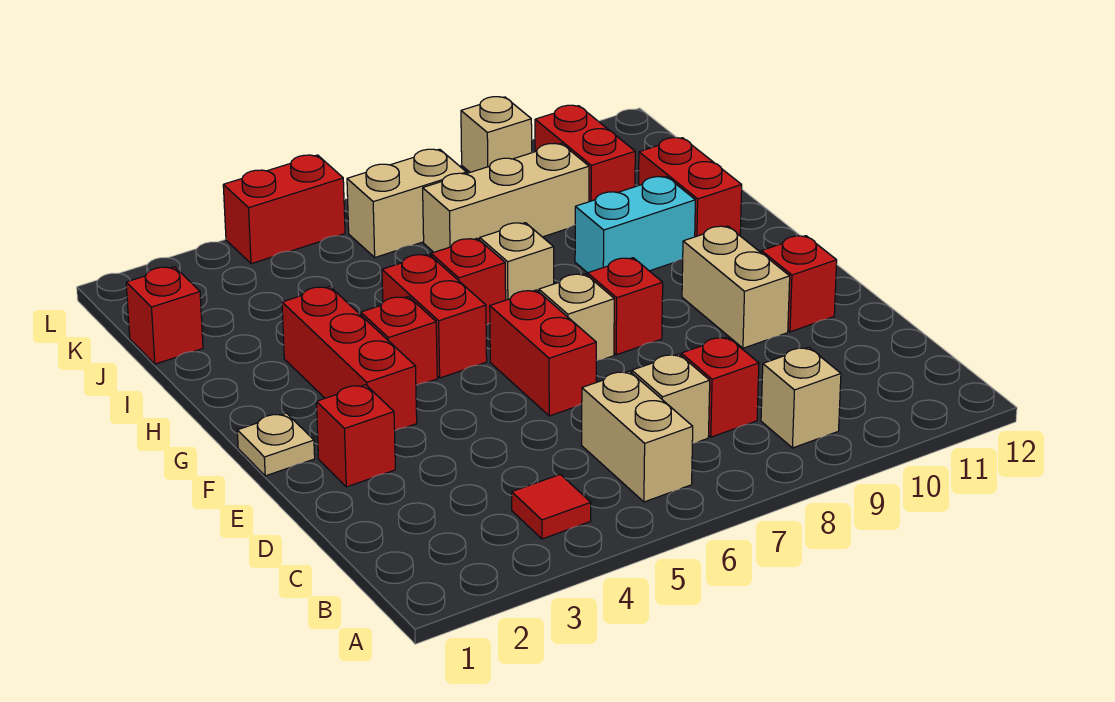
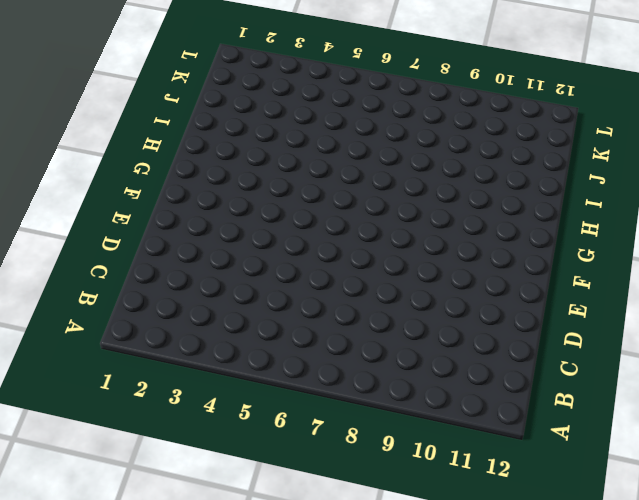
none -> red tile B4 level 1
none -> tan brick B6:C6 level 1
none -> tan brick B9 level 1

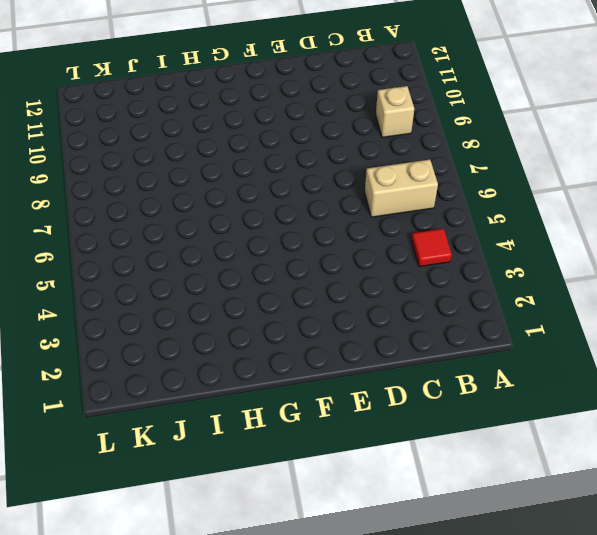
none -> tan brick C7 level 1
none -> red brick C8 level 1
none -> red brick E2 level 1

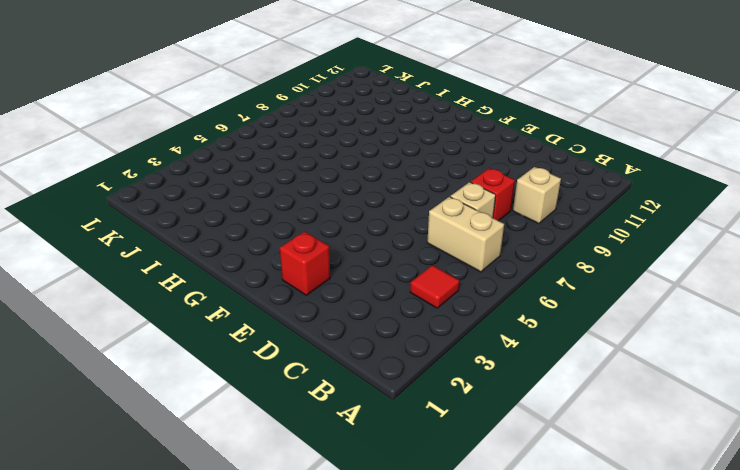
none -> red brick E6:F6 level 1
none -> tan brick E10:F10 level 1
none -> red brick E11 level 1

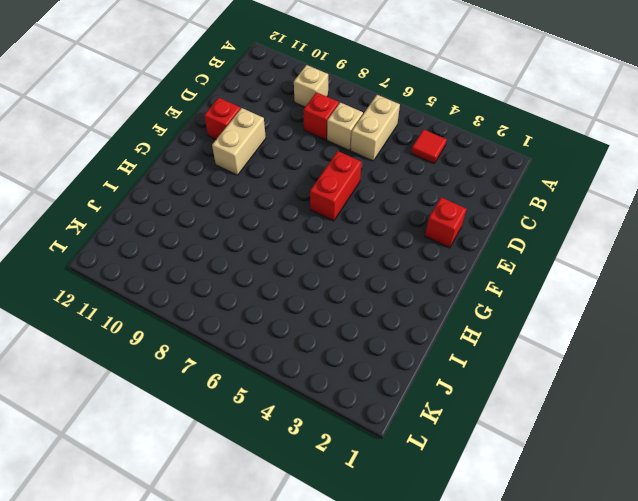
none -> tan plate F1 level 1
none -> red brick F3:H3 level 1
none -> tan brick F7 level 1

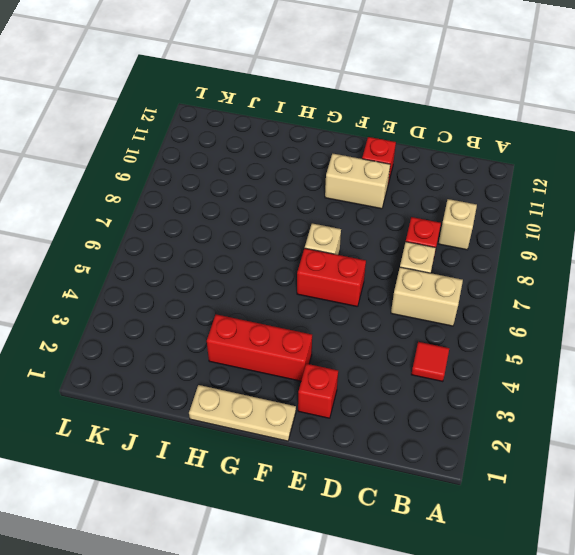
tan plate F1:H1 level 1 -> tan plate F1 level 1
none -> red brick F8 level 1
none -> red brick G4 level 1
none -> red brick G5:H5 level 1

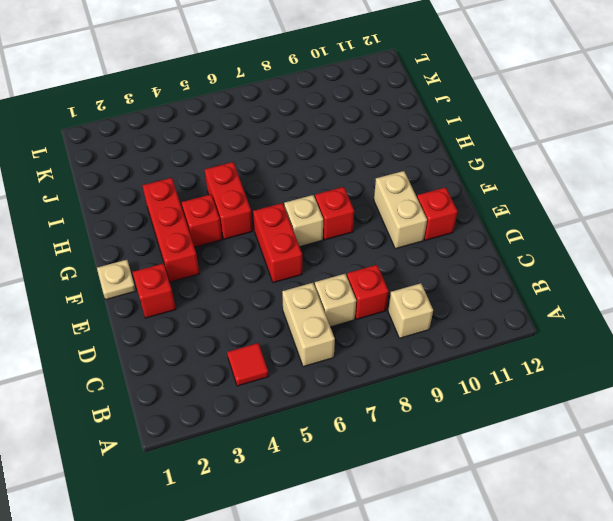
none -> red brick H6 level 1
none -> tan brick H7 level 1
none -> cyan brick H9:H10 level 1

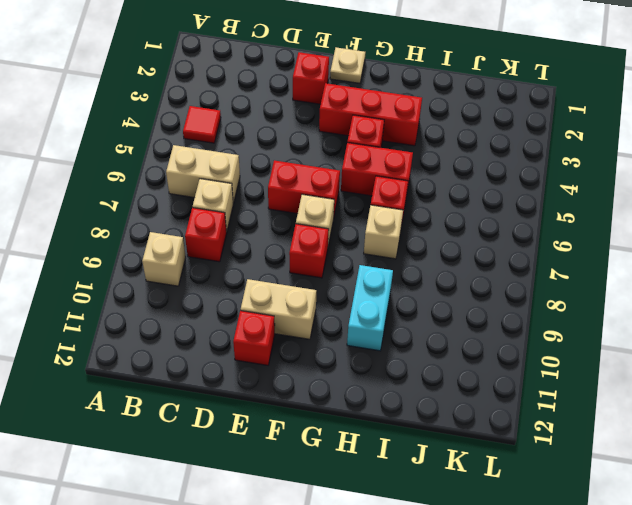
none -> red brick H11:I11 level 1
none -> red brick J1 level 1
none -> tan brick J7:J9 level 1

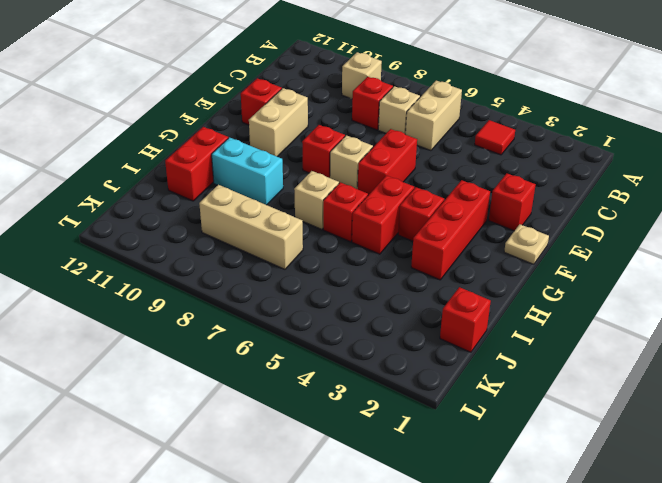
none -> red brick J10:K10 level 1
none -> tan brick K6:K7 level 1
none -> red brick L4:L5 level 1

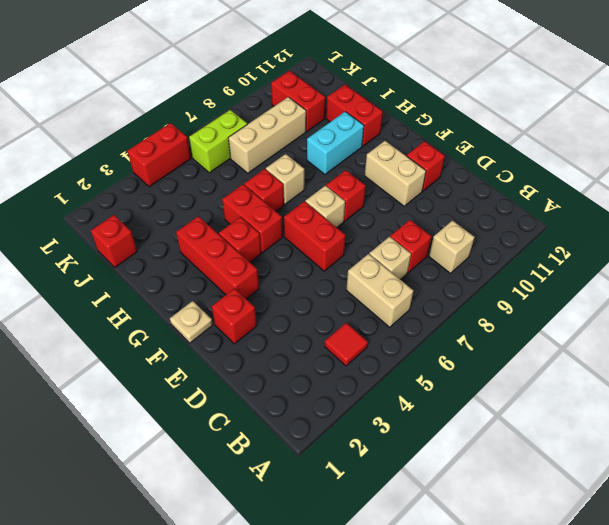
lime brick K6:K7 level 1 -> tan brick K6:K7 level 1
none -> tan brick L9 level 1

